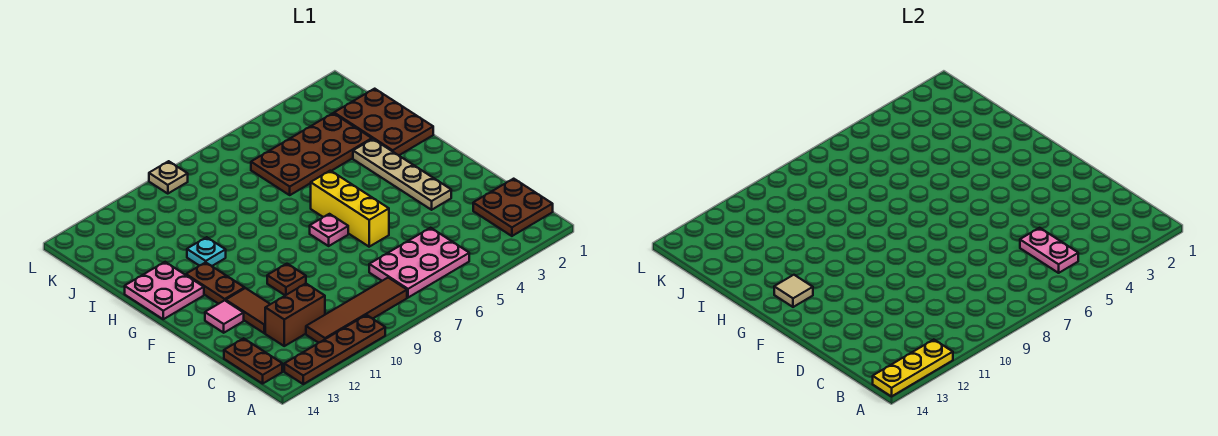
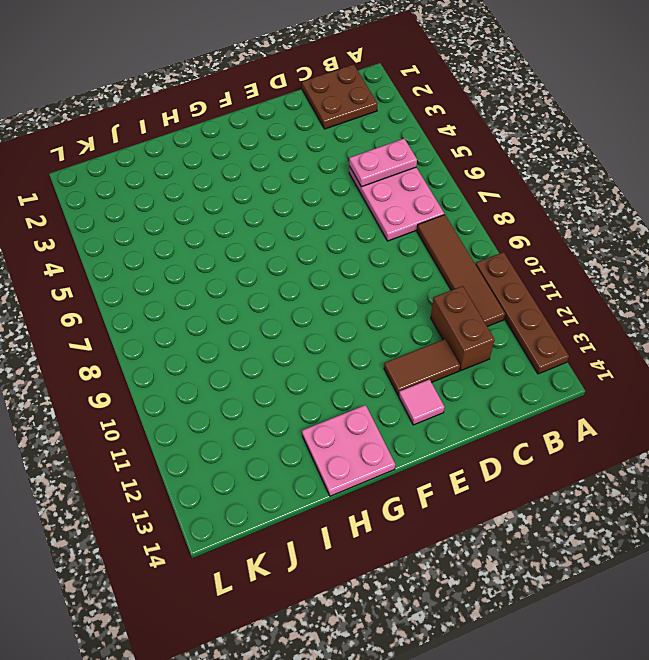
none -> brown plate B14:C14 level 1
none -> tan plate E3:H3 level 1
none -> yellow brick E6:G6 level 1

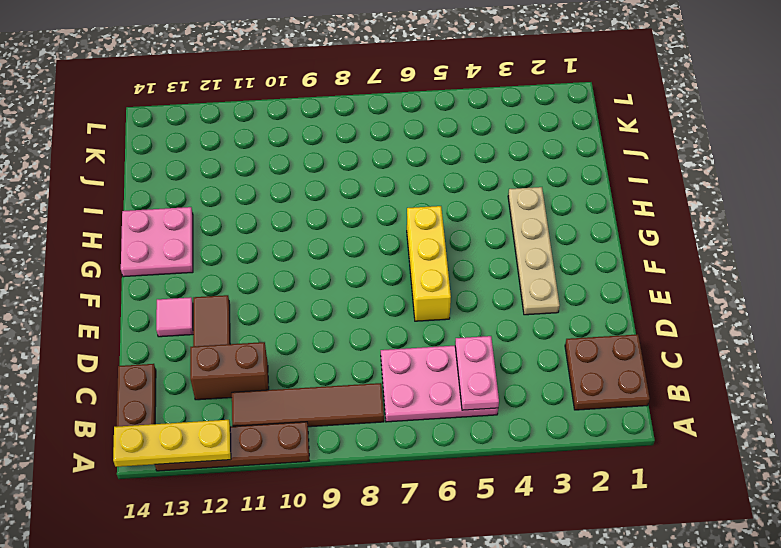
none -> brown plate E10 level 1
none -> pink plate F7 level 1
none -> brown plate F12:G12 level 1

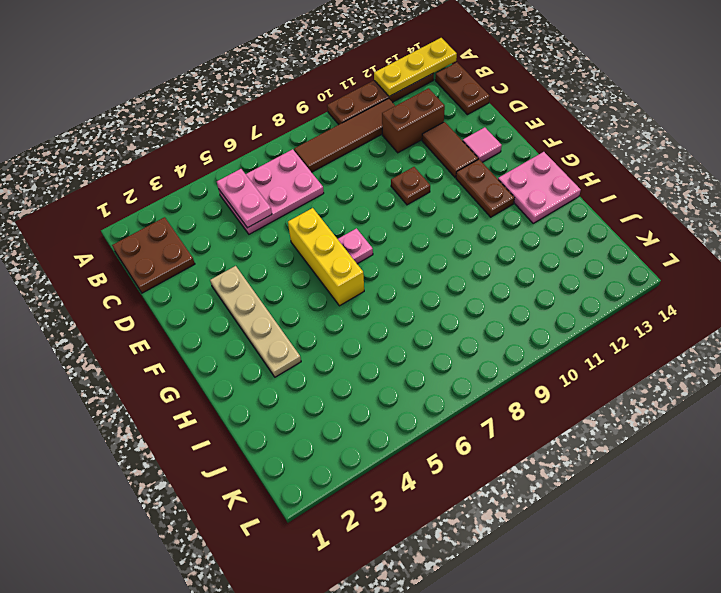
none -> brown plate H1:J2 level 1
none -> cyan plate H11 level 1
none -> brown plate I3:J6 level 1

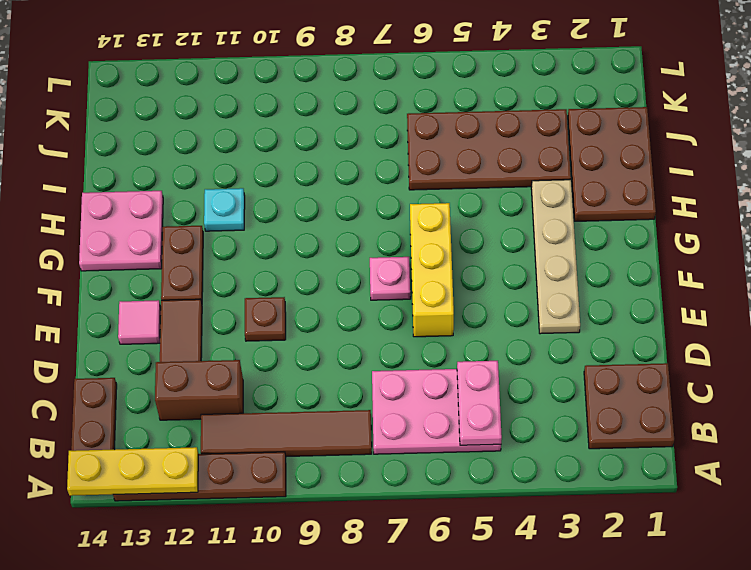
none -> tan plate L9 level 1
none -> tan tile G13 level 2

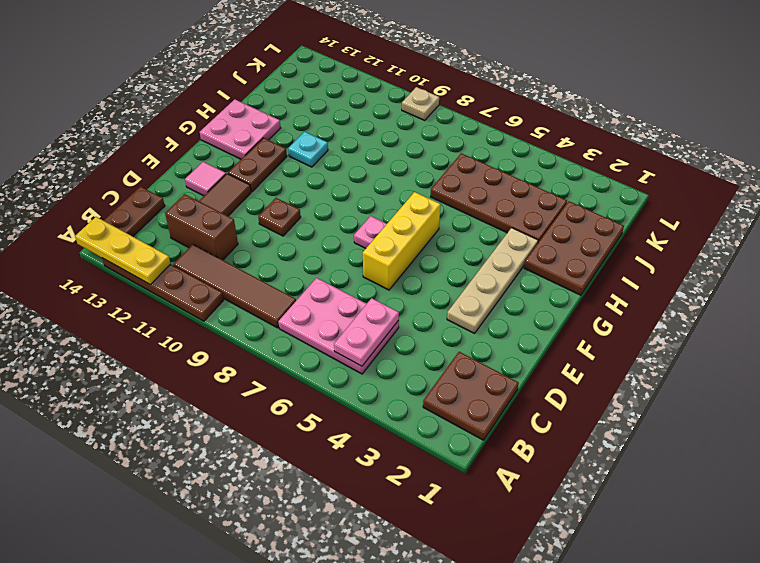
none -> tan tile G13 level 2

